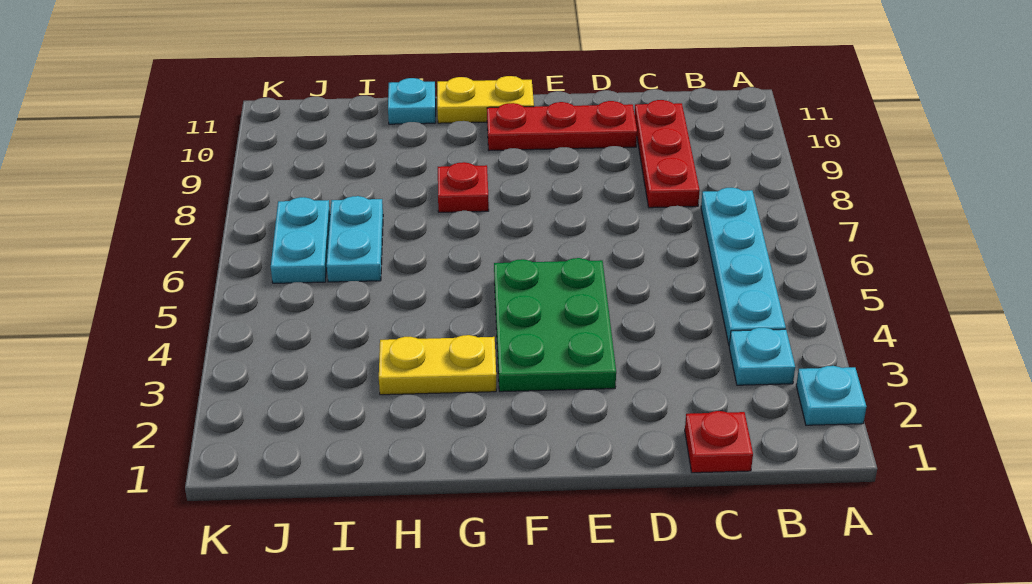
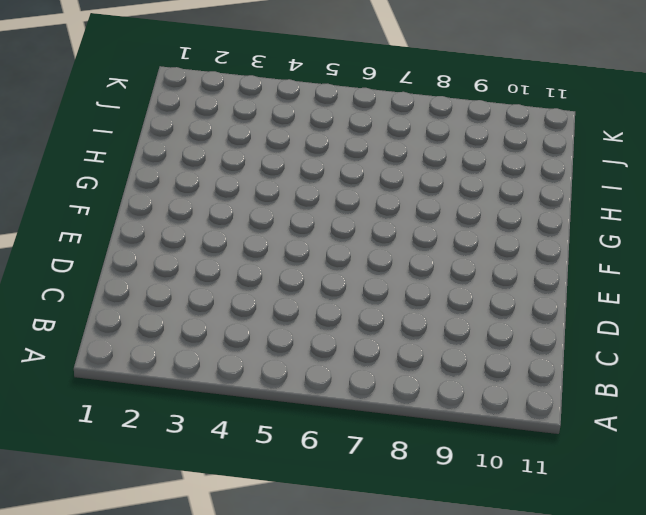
none -> cyan plate A2 level 1
none -> cyan plate B3 level 1
none -> cyan plate B4:B7 level 1

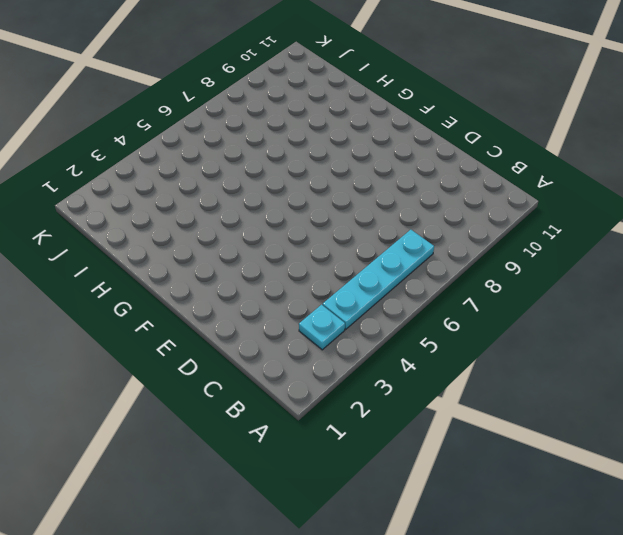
none -> cyan plate A2 level 1
none -> red plate C1 level 1
none -> red plate C8:C10 level 1

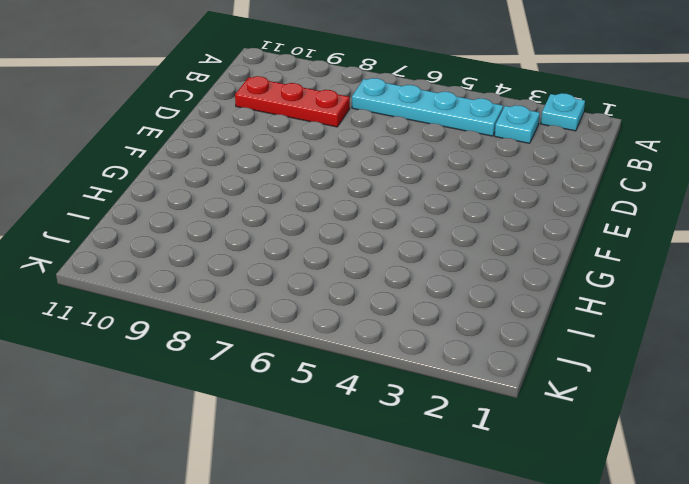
none -> red plate C1 level 1
none -> red plate D10:F10 level 1
none -> green plate E3:F5 level 1

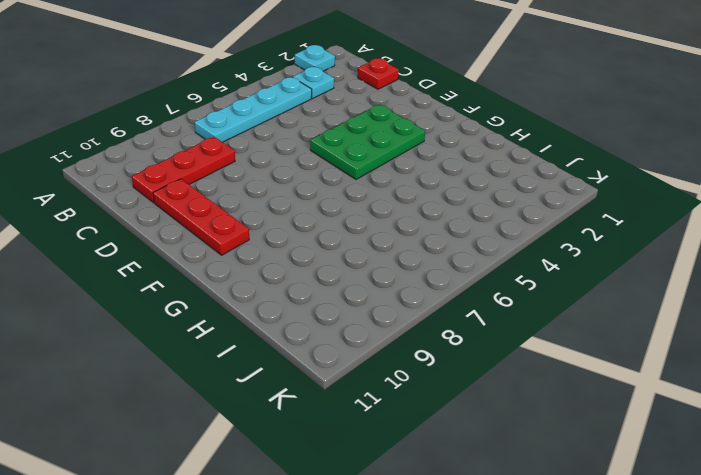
none -> yellow plate F11:G11 level 1
none -> yellow plate G3:H3 level 1
none -> red plate G8 level 1

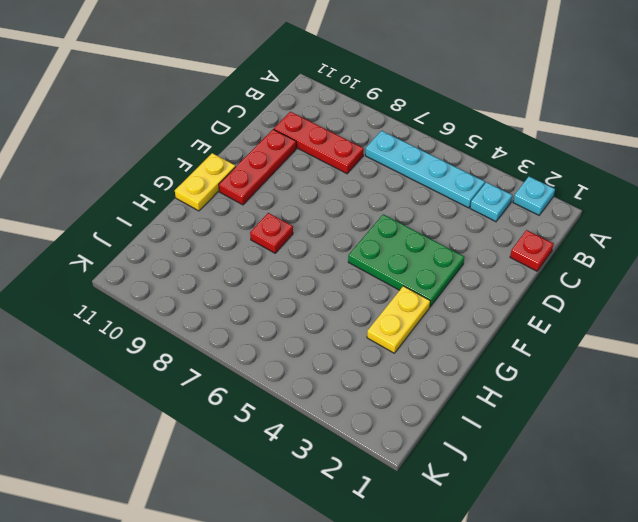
none -> cyan plate H11 level 1
none -> cyan plate I6:I7 level 1
none -> cyan plate J6:J7 level 1

